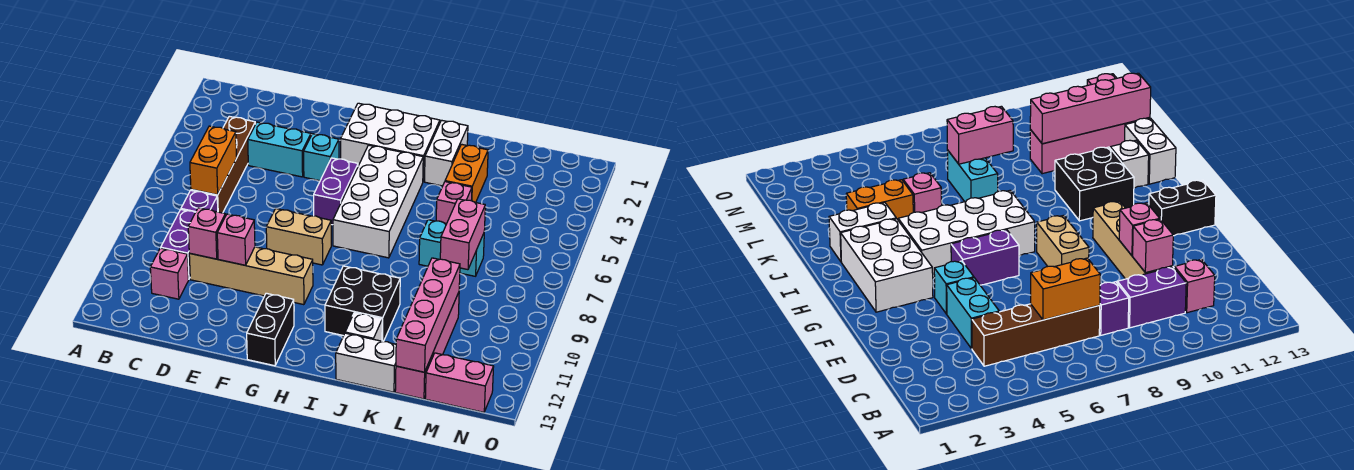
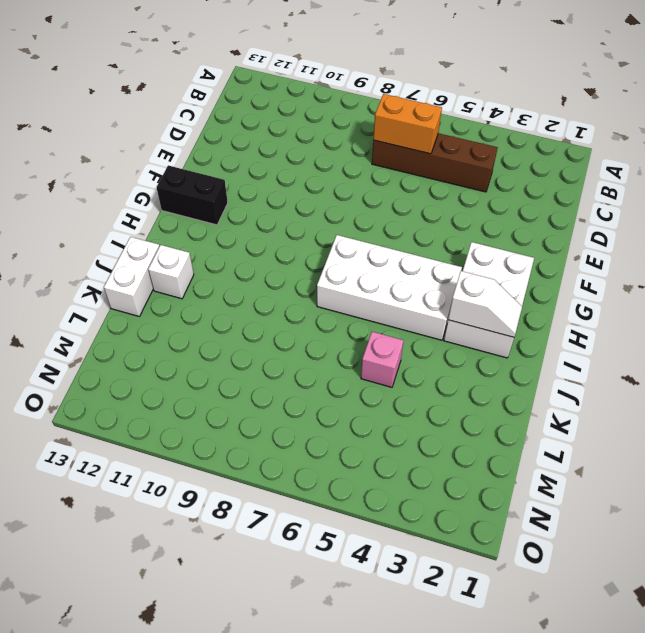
white slope I2:I3 level 2 top 3 -> none
none -> purple brick C8 level 1
none -> purple brick C9:C10 level 1
none -> pink brick C11 level 1

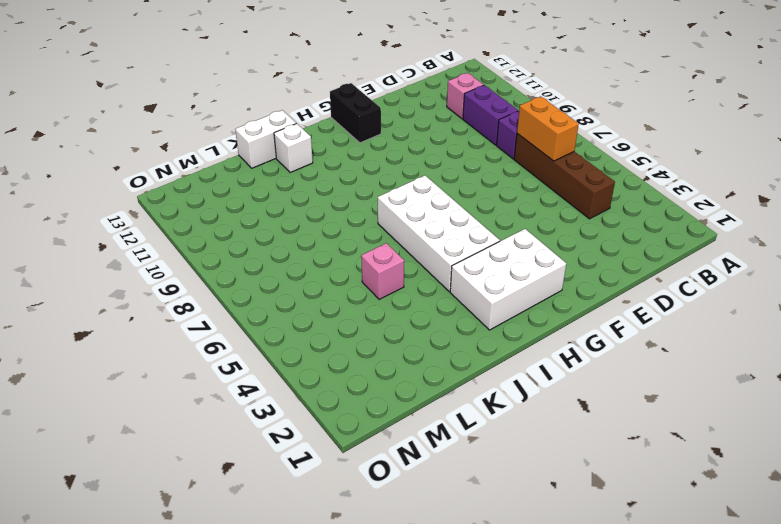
none -> cyan brick D4:E4 level 1
none -> tan brick D10:G10 level 1
none -> cyan brick F4 level 1

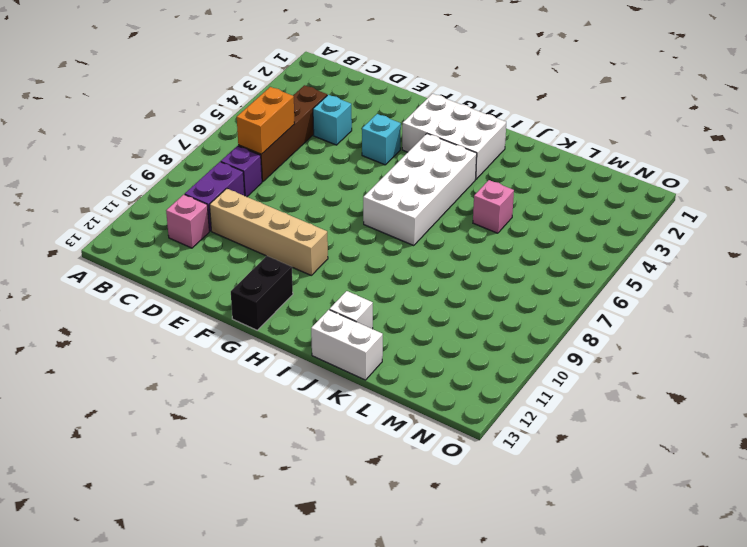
cyan brick D4 level 1 -> cyan brick D4:E4 level 1
none -> tan brick F8:G8 level 1
none -> purple brick G5:G6 level 1
none -> black brick I10:J11 level 1

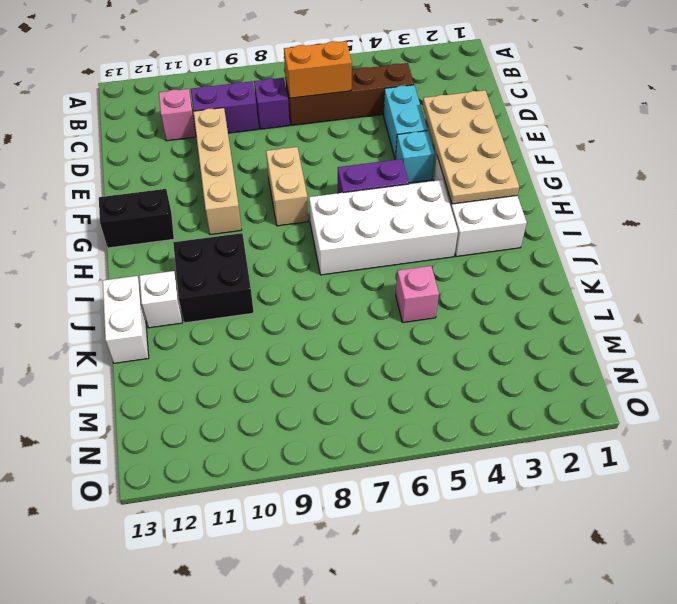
tan plate E2:H3 level 2 -> none
none -> white brick J2:J3 level 1
none -> orange brick K3:K4 level 1
none -> cyan brick K7:L7 level 1

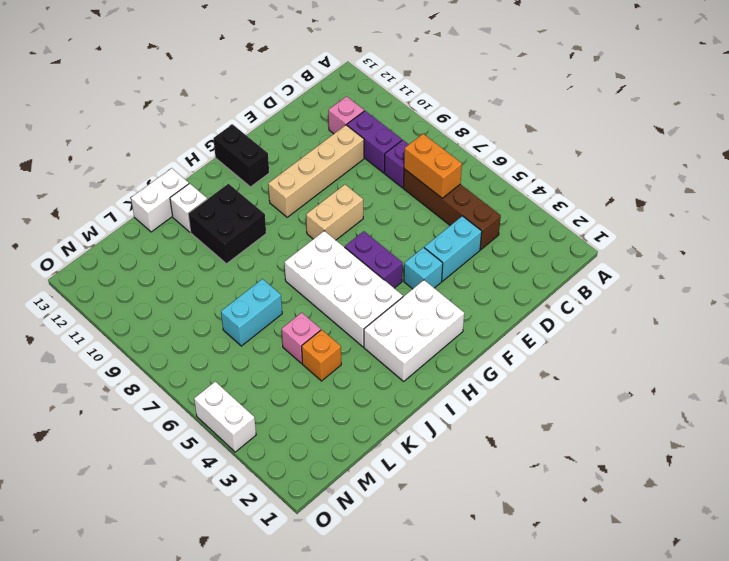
orange brick K4 level 1 -> orange brick K3:K4 level 1
white brick O4:O5 level 1 -> white brick J2:J3 level 1
none -> pink brick L10:L13 level 1
none -> pink brick M13:N13 level 1
none -> pink brick D10 level 2

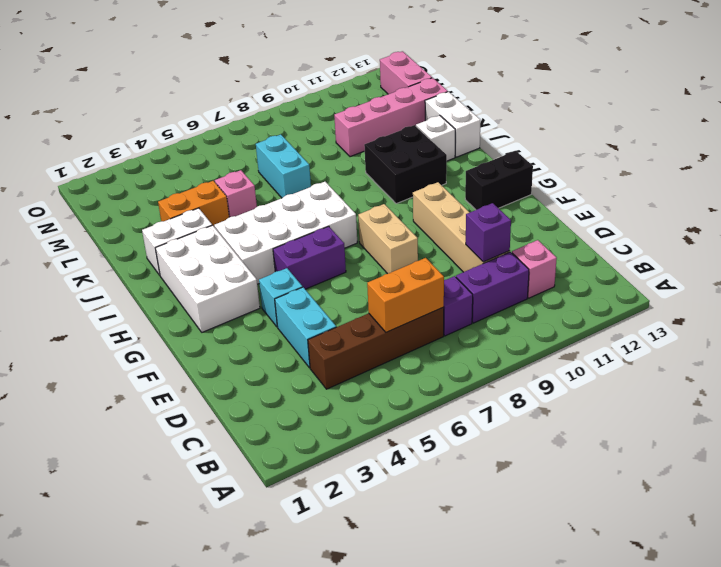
purple brick D10 level 2 -> pink brick D10 level 2
none -> pink brick E10 level 2
none -> pink brick L7:L8 level 2
none -> pink brick L10:L13 level 2

